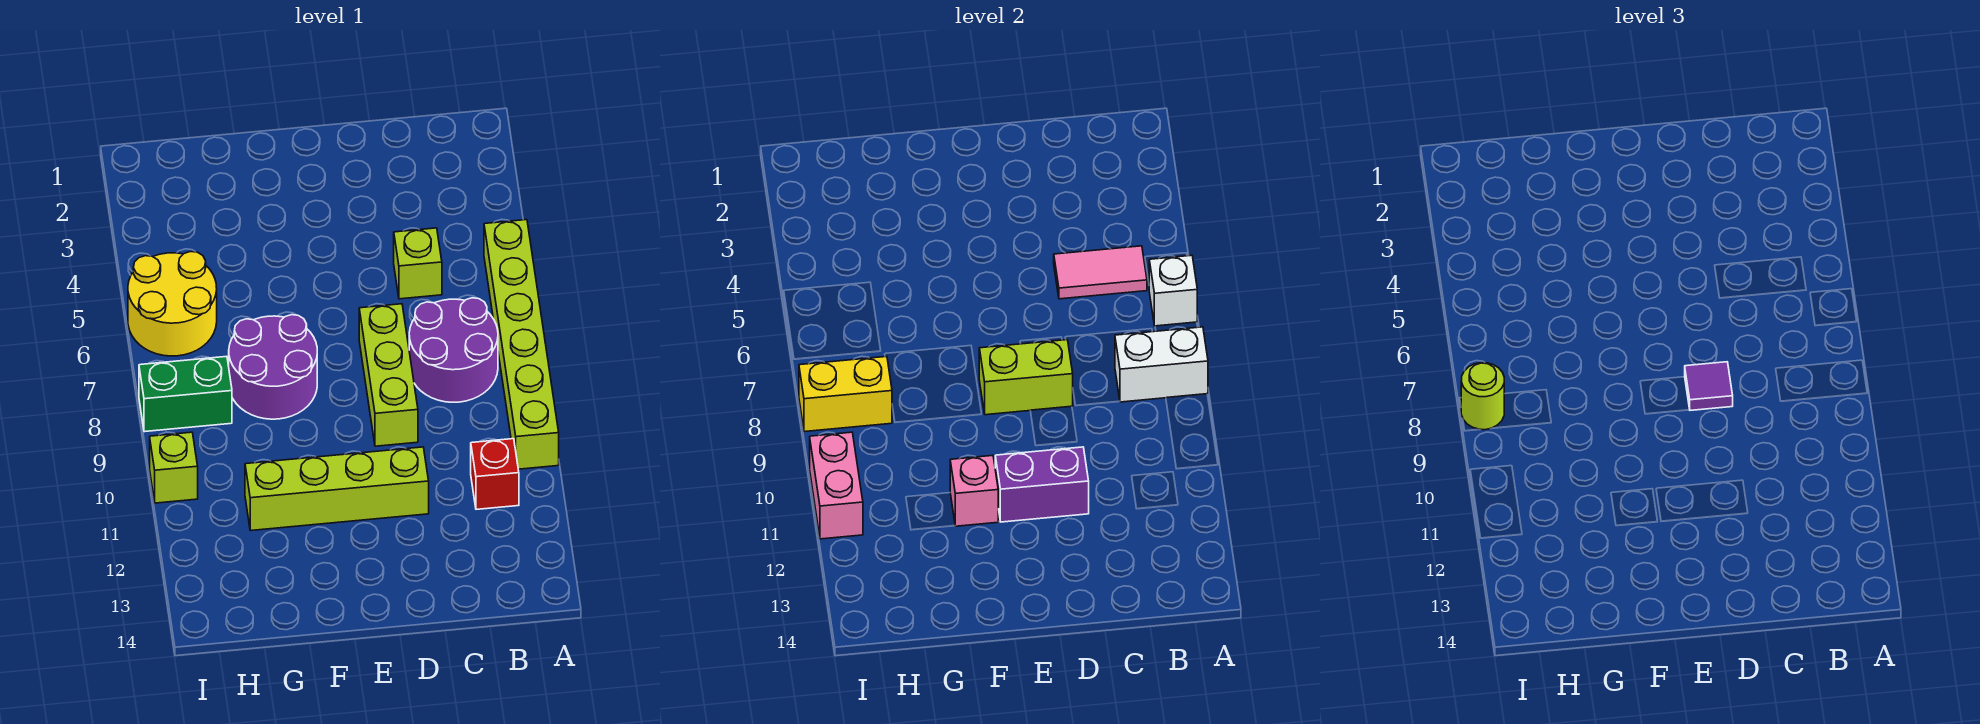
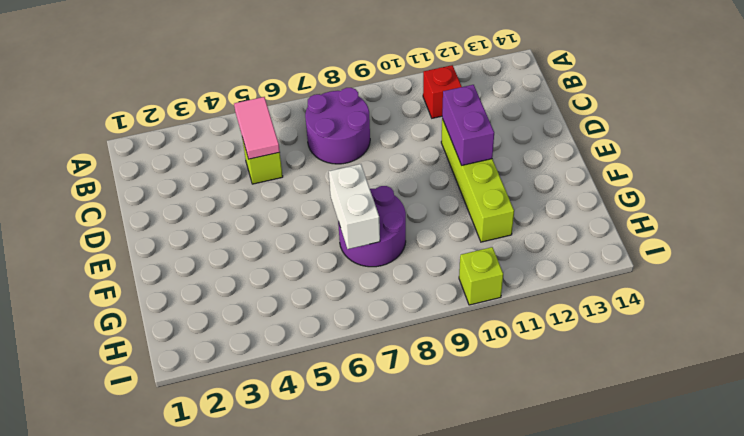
white brick F7:G7 level 2 -> white brick A8:B8 level 2
none -> lime brick A5:A10 level 1
none -> lime brick D7:D9 level 1
none -> yellow round brick H5:I6 level 1

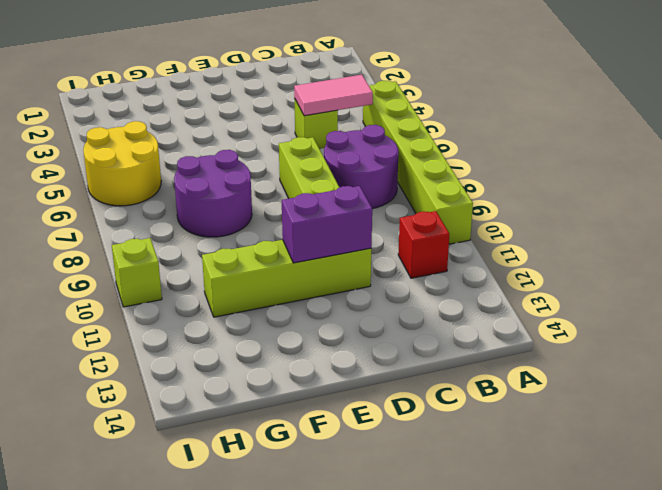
none -> green brick H8:I8 level 1
none -> white brick A6 level 2
none -> white brick A8:B8 level 2

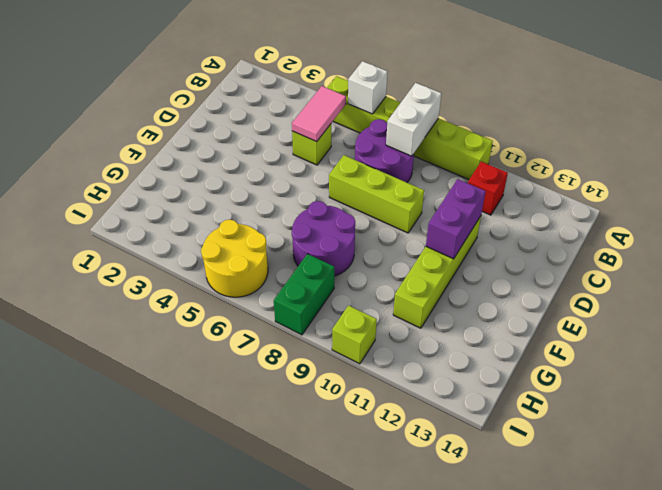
none -> lime brick D8:E8 level 2
none -> pink brick F11 level 2
none -> yellow brick H8:I8 level 2

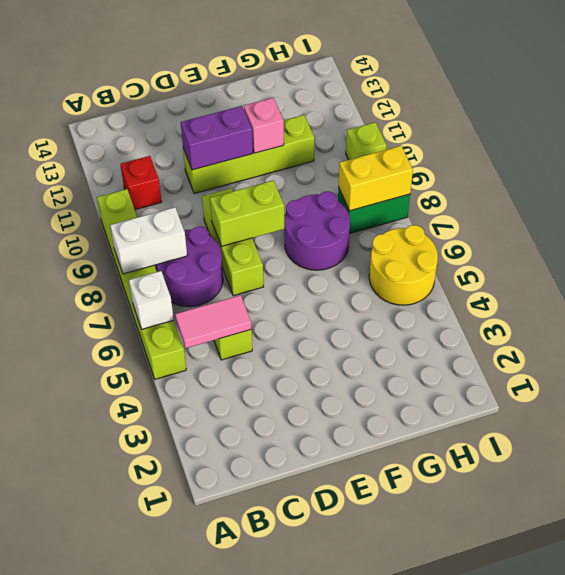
none -> pink brick I10:I11 level 2
none -> purple tile D8 level 3
none -> lime round brick I8 level 3

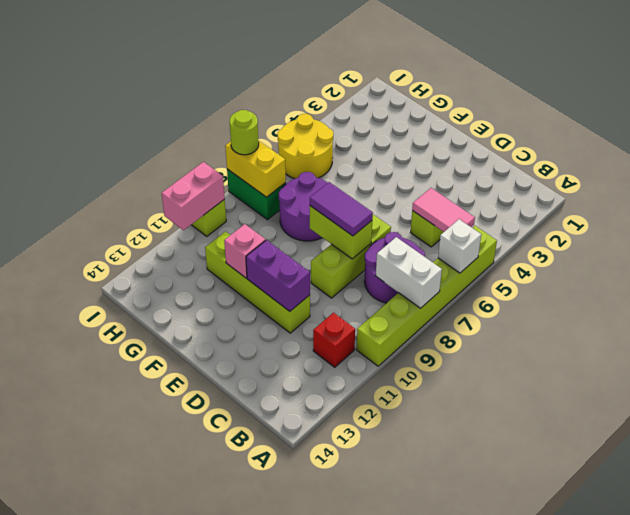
purple tile D8:E8 level 3 -> purple tile D8 level 3

